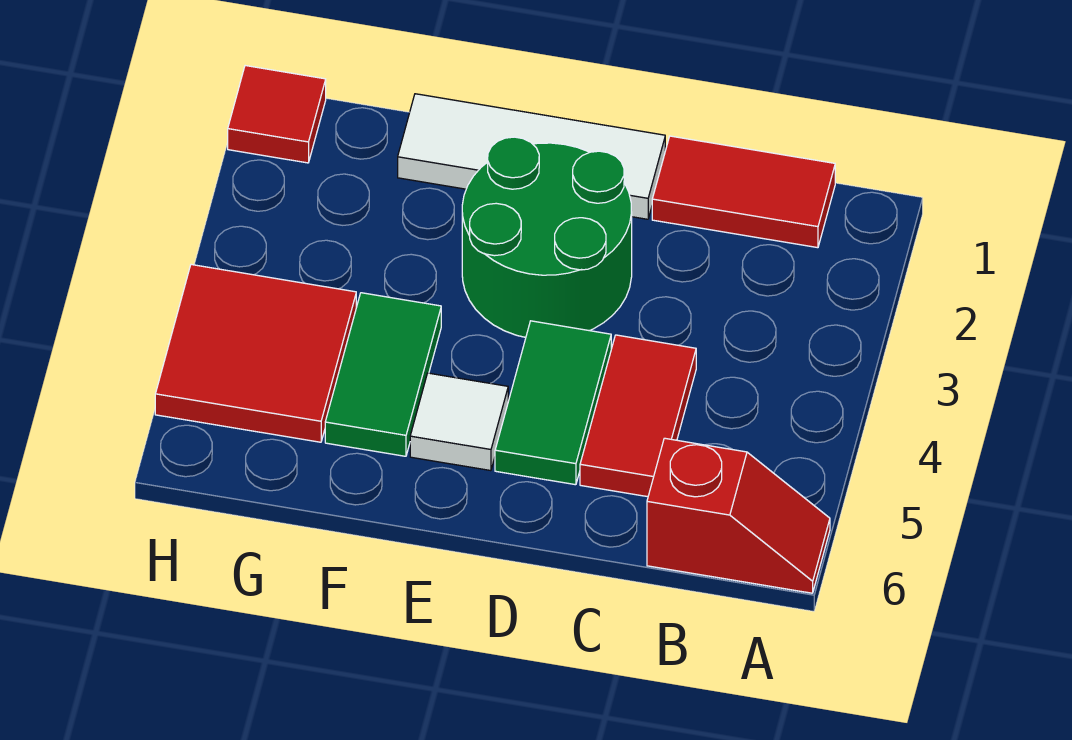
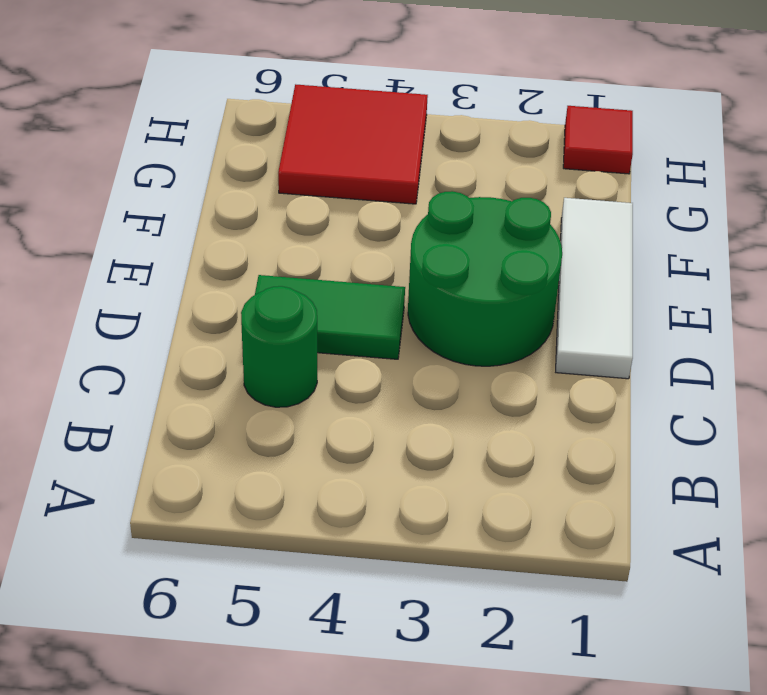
green round brick C5 level 1 -> red tile C4:C5 level 1
none -> red slope A6:B6 level 1 top B
none -> red tile B1:C1 level 1

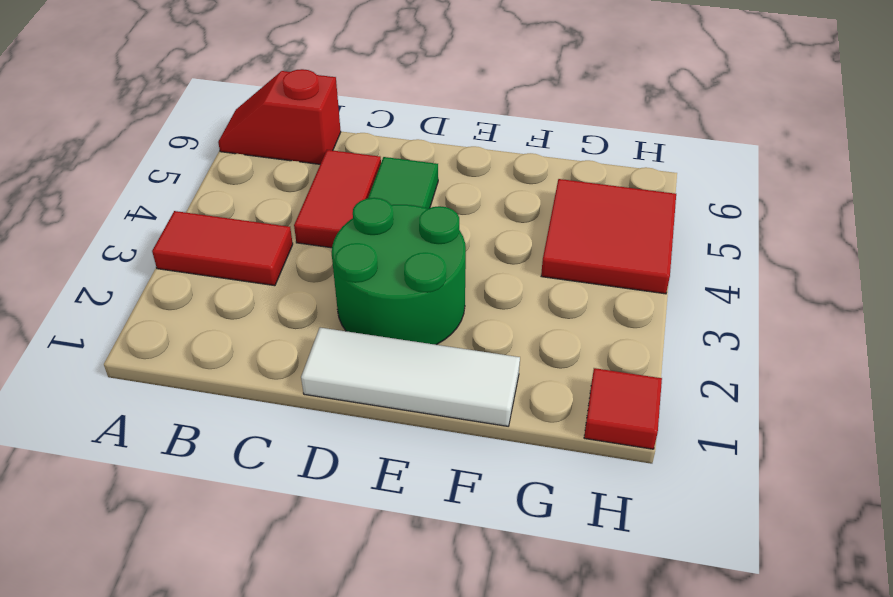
red tile A3:B3 level 1 -> red tile B1:C1 level 1
none -> white tile E5 level 1
none -> green tile F4:F5 level 1

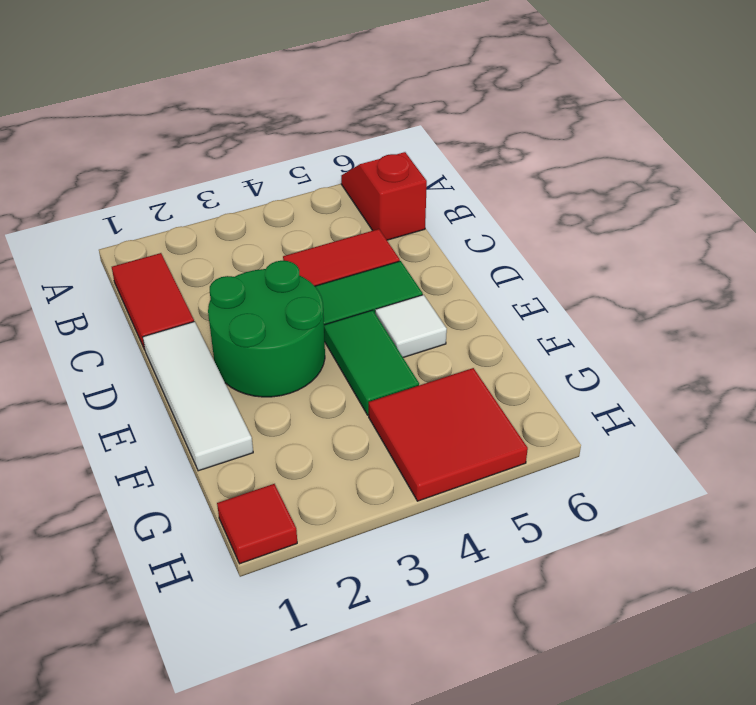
green tile E4:F4 level 1 -> green tile F4:F5 level 1

